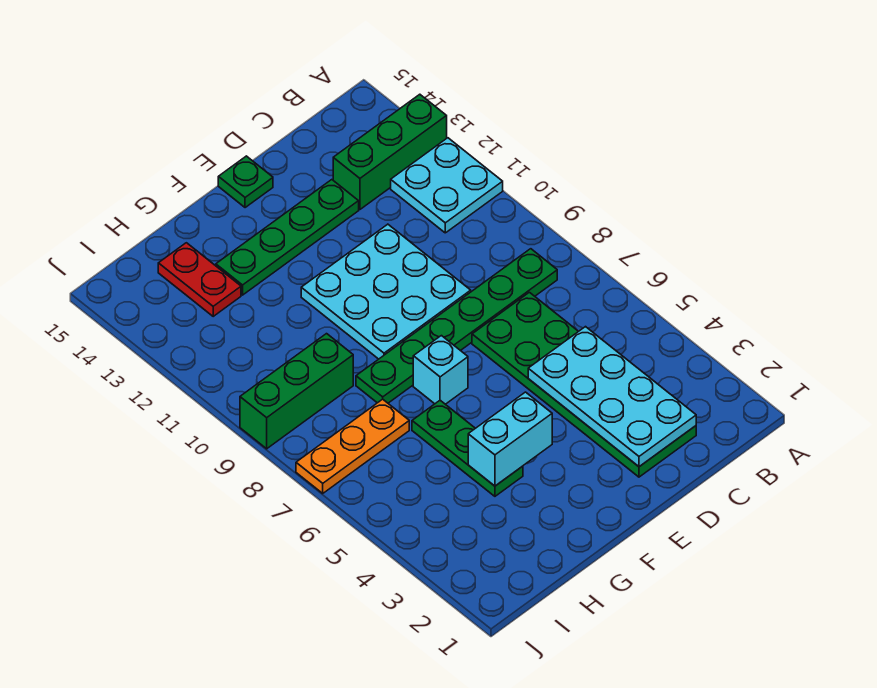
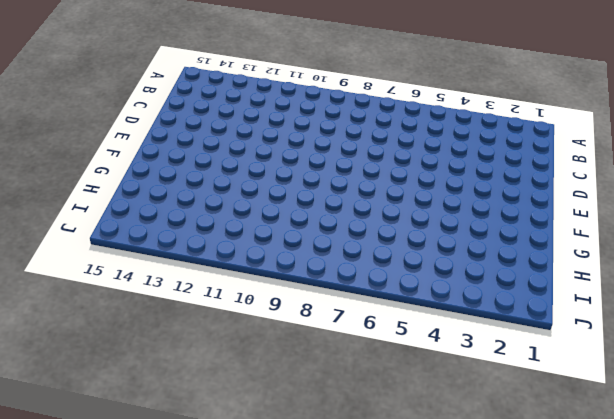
none -> cyan plate A11:B12 level 1
none -> green brick A13:C13 level 1
none -> green plate B8:G8 level 1

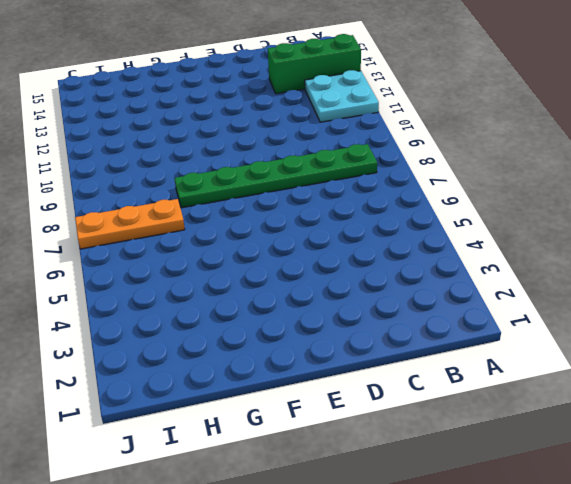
none -> green plate C2:D7 level 1
none -> cyan plate D9:F11 level 1
none -> green plate D13:G13 level 1

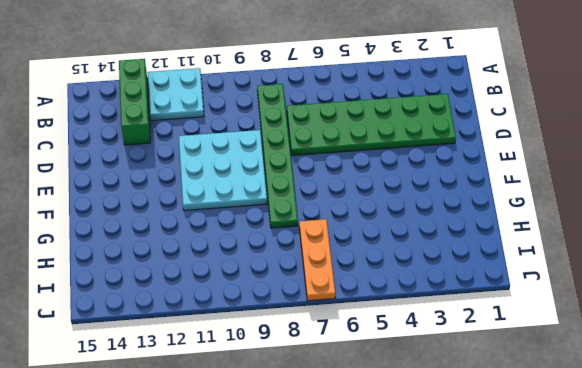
none -> green plate D13:G13 level 1
none -> green plate E15 level 1
none -> cyan brick F7 level 1

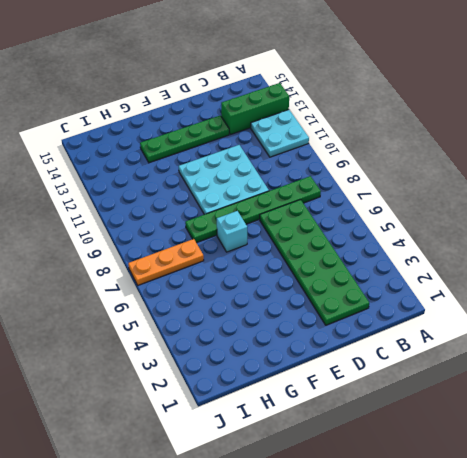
none -> green plate E15 level 1
none -> green plate G4:G6 level 1
none -> green brick H9:J9 level 1

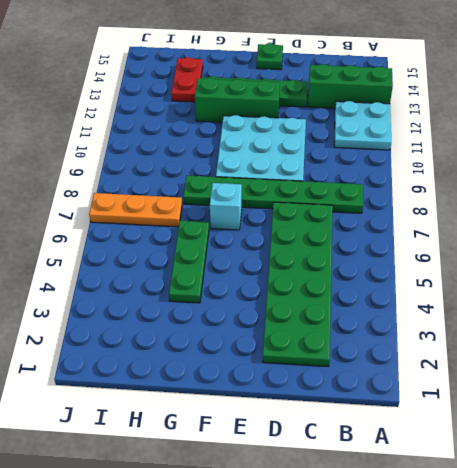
green brick E12:G12 level 1 -> green brick H9:J9 level 1
none -> cyan plate C2:D5 level 2
none -> cyan brick F4:G4 level 2

